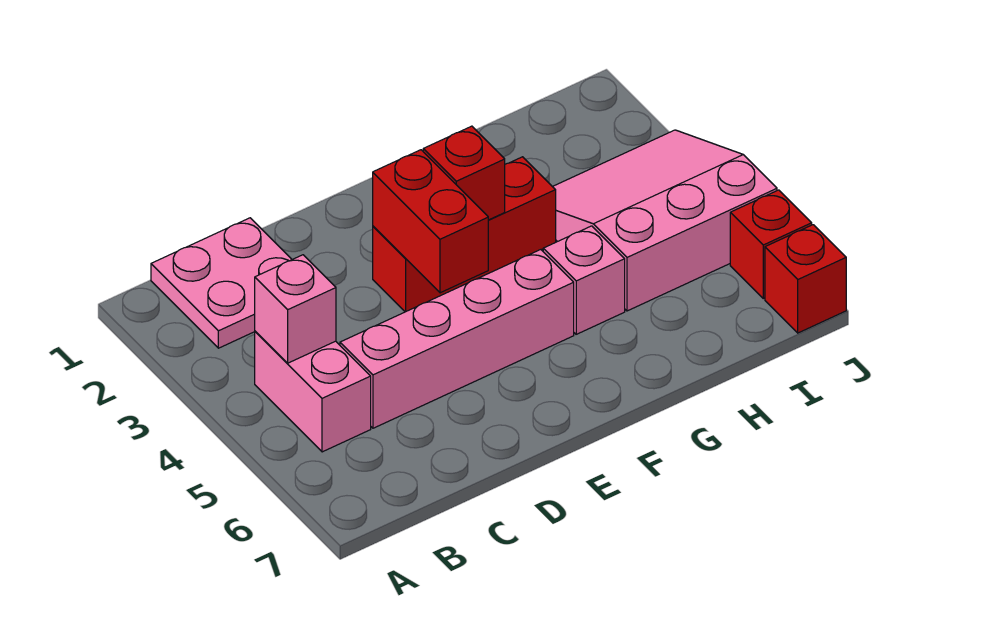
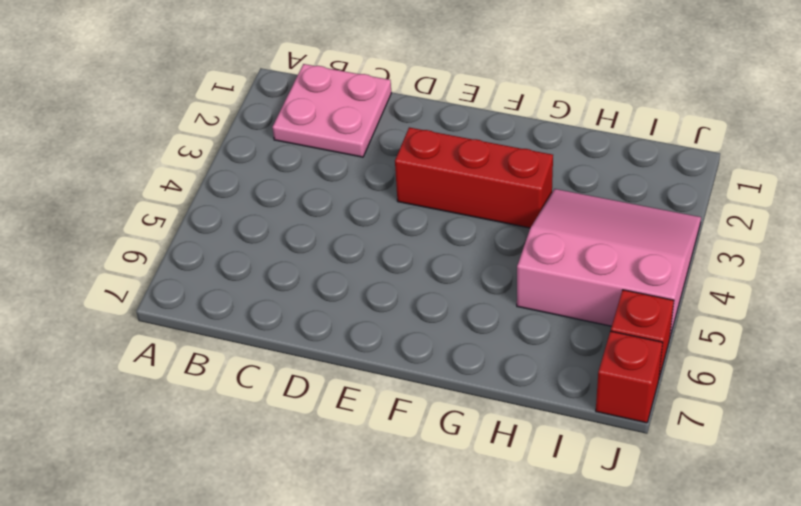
none -> pink brick B4:B5 level 1
none -> pink brick C5:F5 level 1

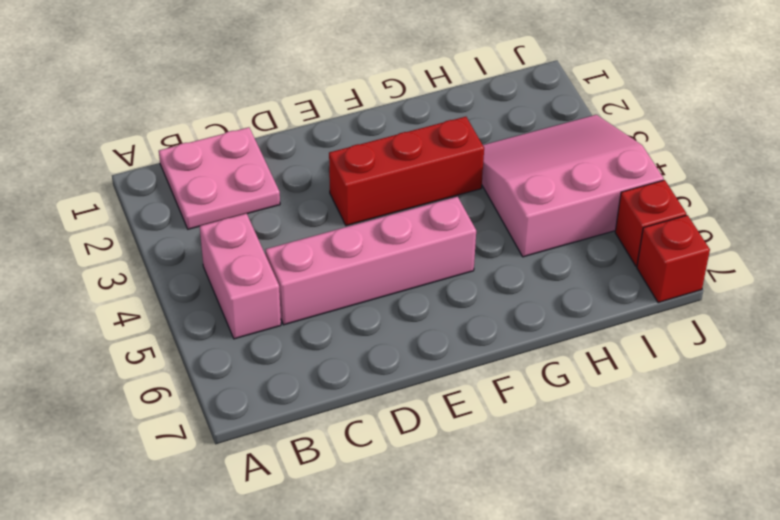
none -> pink brick G5 level 1
none -> pink brick B4 level 2

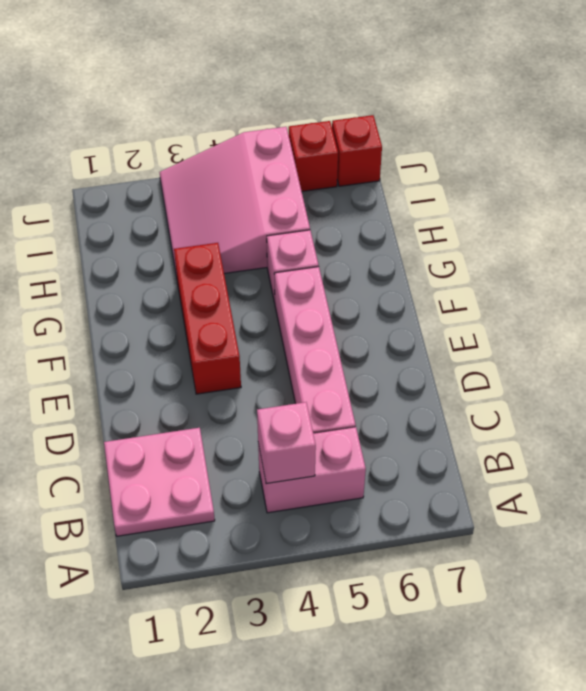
none -> red brick E3:E4 level 2
none -> red brick F3 level 2

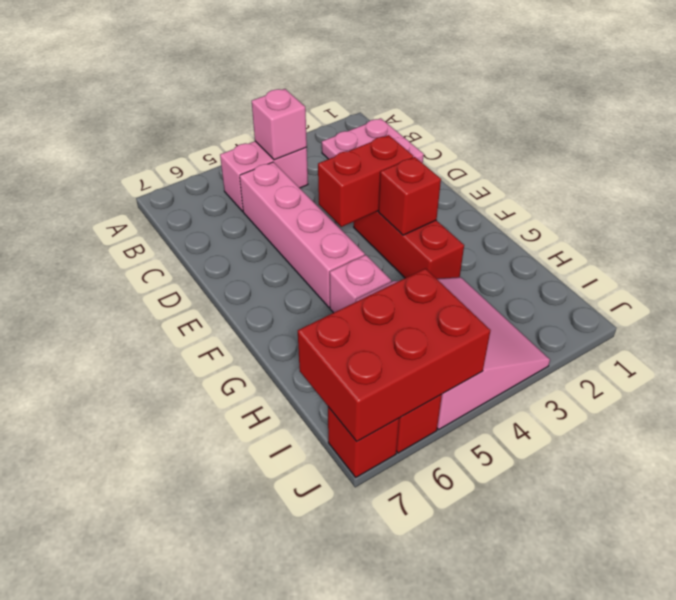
red brick I5:J7 level 2 -> none

